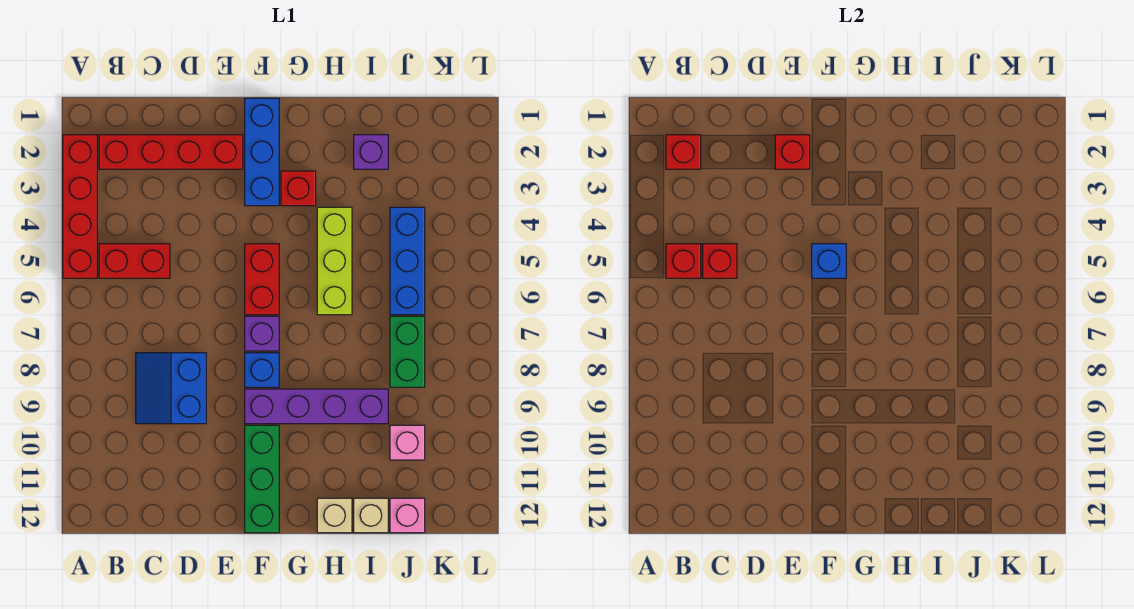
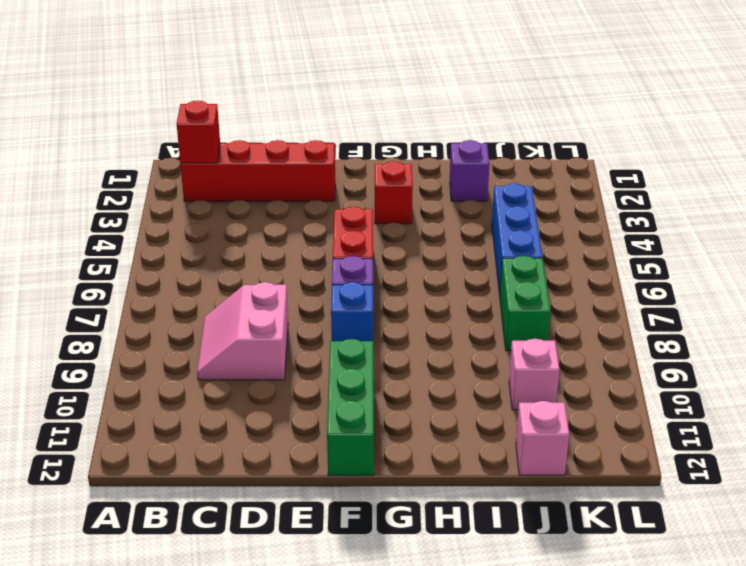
pink slope C8:D9 level 1 top D -> blue slope C8:D9 level 1 top D
none -> red brick A2:A5 level 1
none -> red brick B5:C5 level 1
none -> blue brick F1:F3 level 1

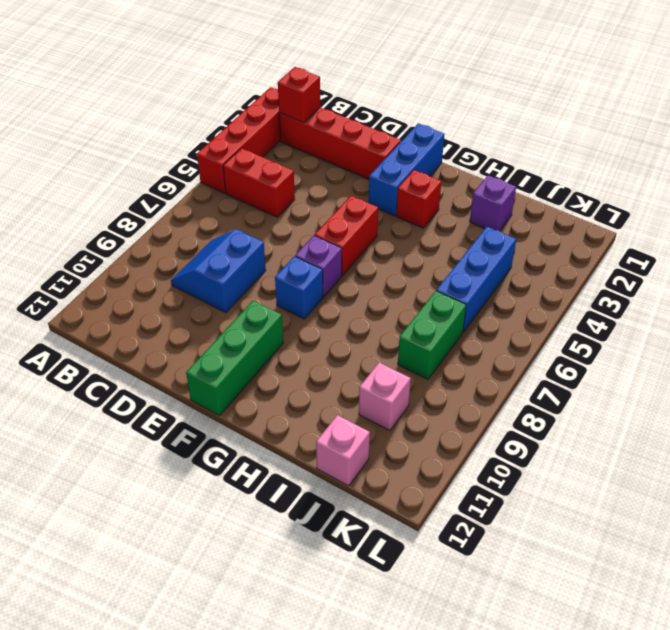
none -> purple brick F9:I9 level 1
none -> lime brick H4:H6 level 1
none -> tan brick H12 level 1

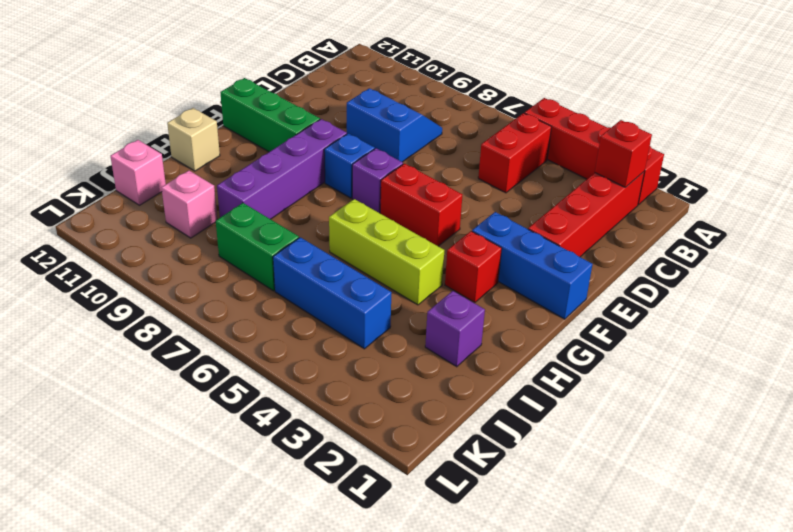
none -> tan brick I12 level 1
none -> red brick B5 level 2
none -> red brick C5 level 2

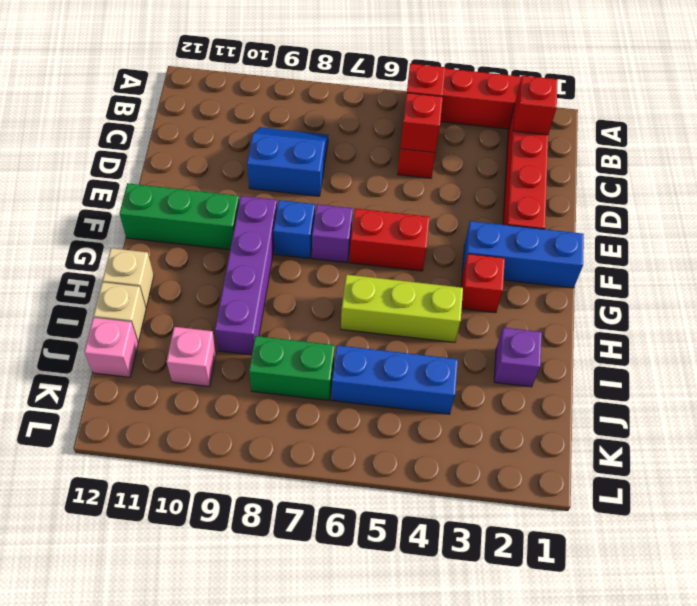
none -> red brick E2 level 2
none -> blue brick F5 level 2

